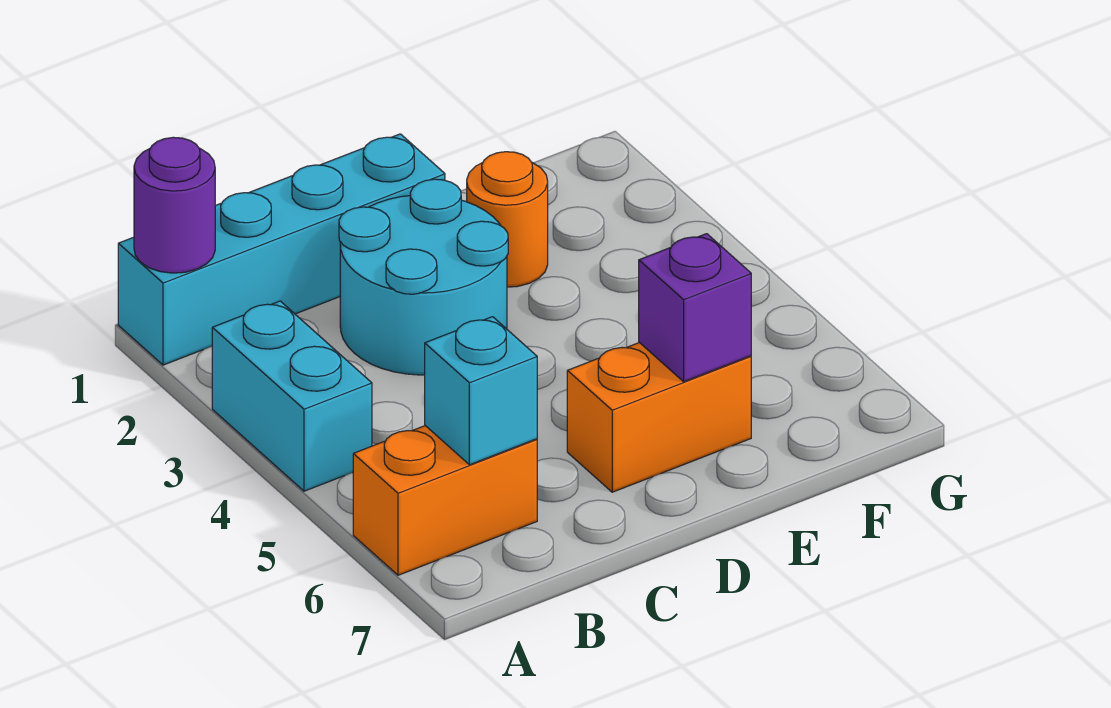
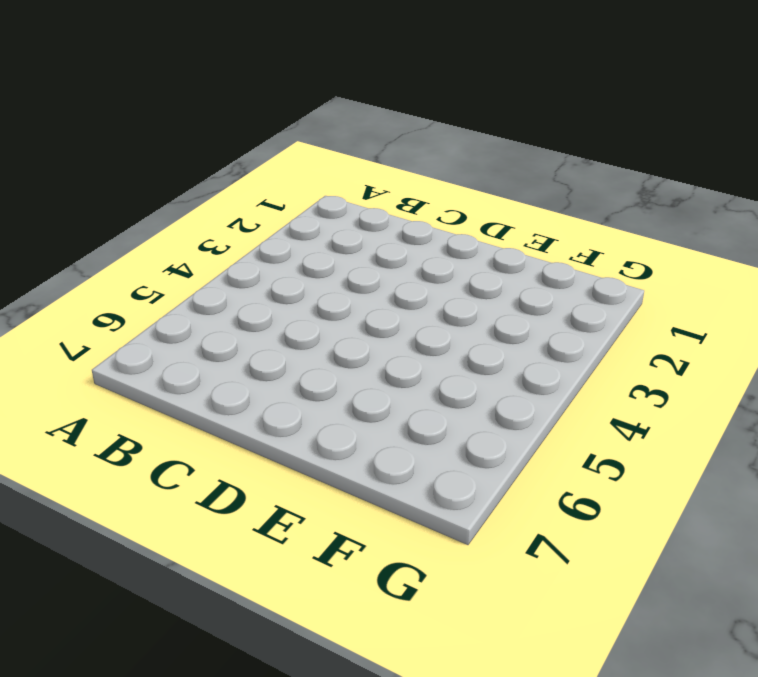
none -> cyan brick A1:D1 level 1
none -> cyan brick A3:A4 level 1

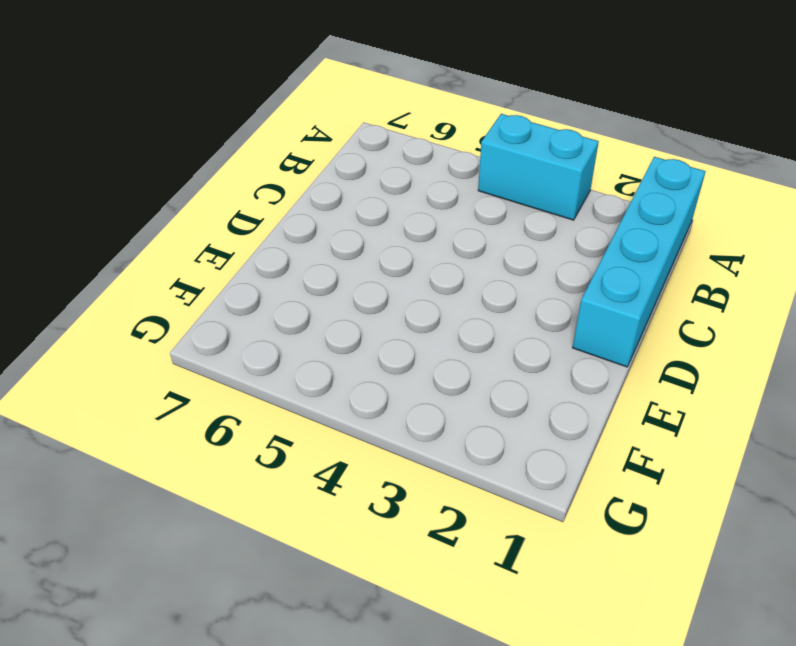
none -> orange brick A6:B6 level 1
none -> cyan round brick C2:D3 level 1

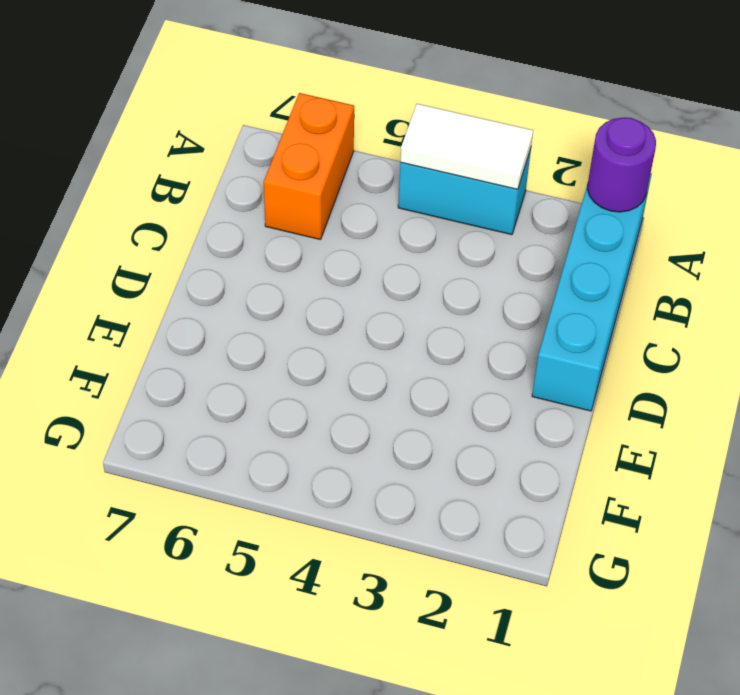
white tile A3:A4 level 2 -> none
none -> cyan round brick C2:D3 level 1
none -> orange brick D6:E6 level 1

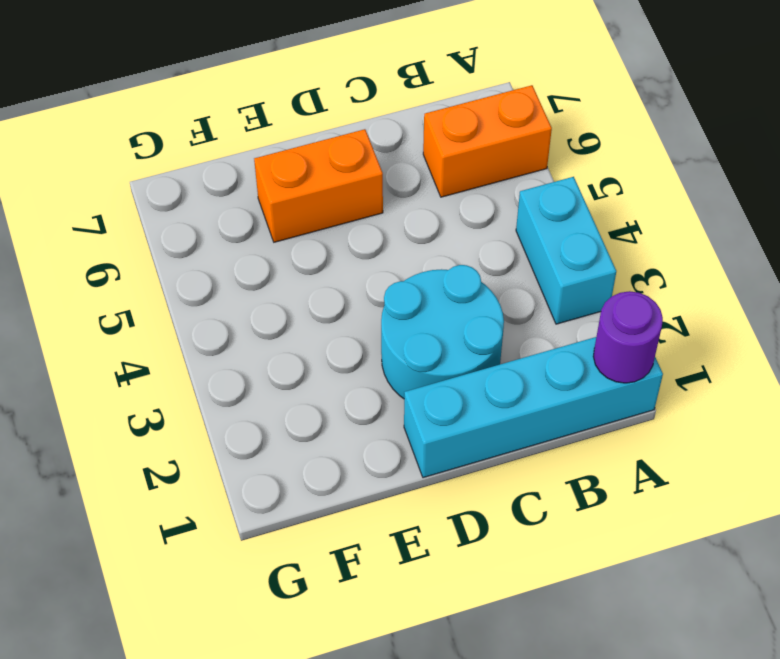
none -> orange round brick E2 level 1
none -> cyan brick B6 level 2

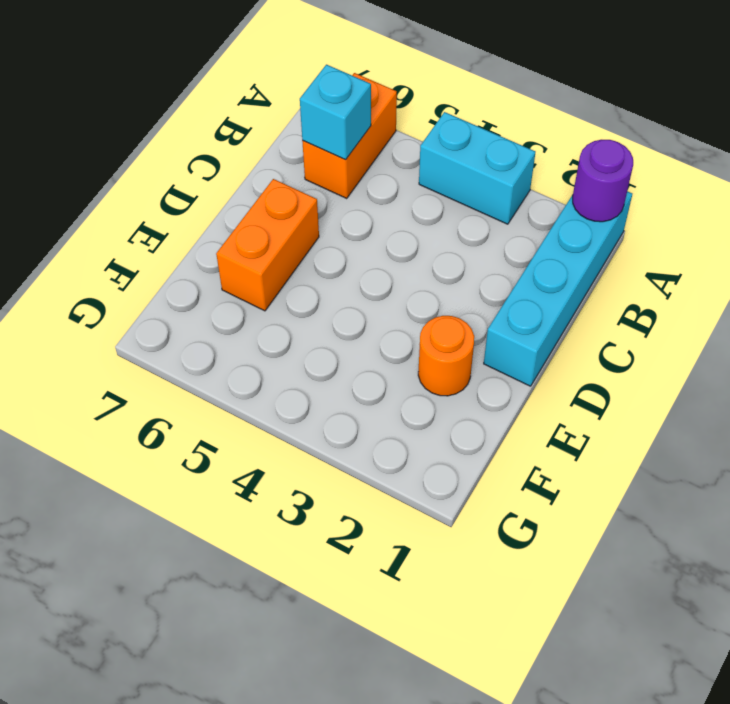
none -> cyan round brick C2:D3 level 1
none -> purple brick E6 level 2

